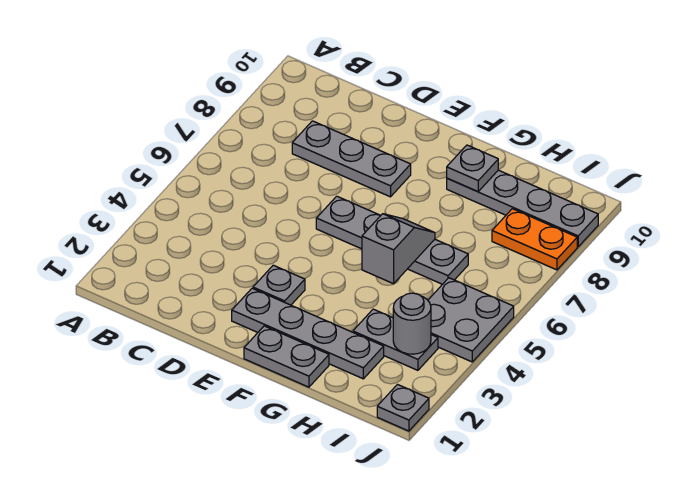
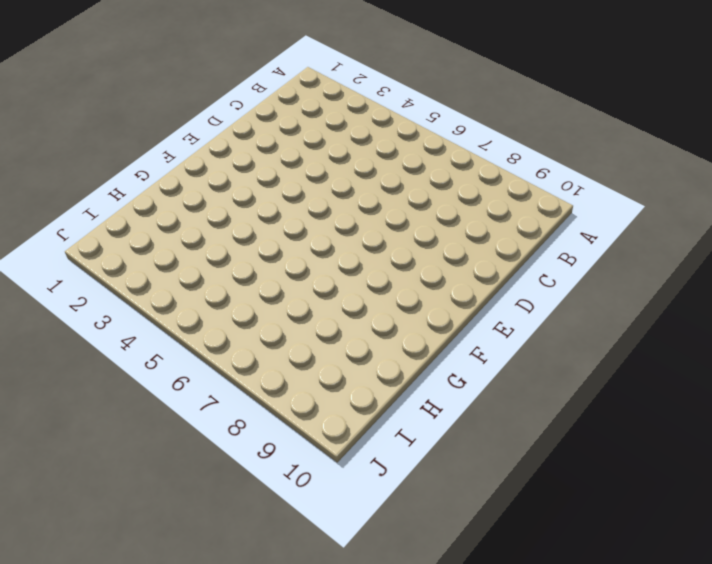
none -> grey plate C8:E8 level 1
none -> grey plate E2:H2 level 1
none -> grey plate E3 level 1

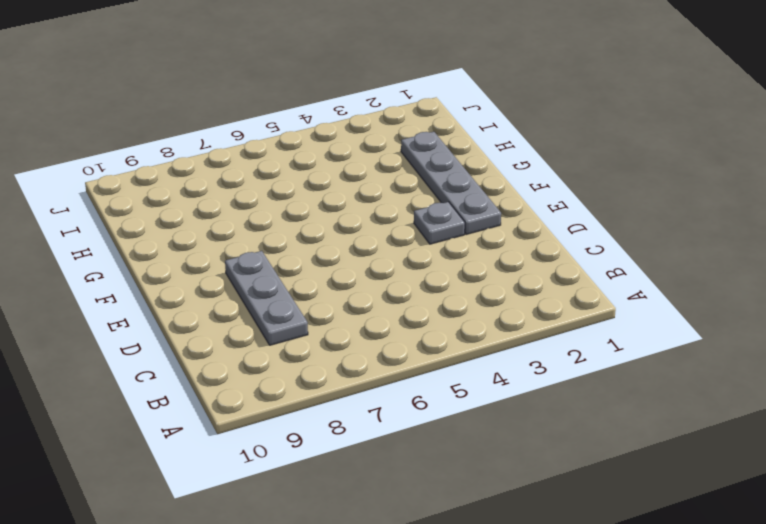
none -> grey plate E6:H6 level 1
none -> grey plate F1:G1 level 1
none -> grey plate G9:J9 level 1

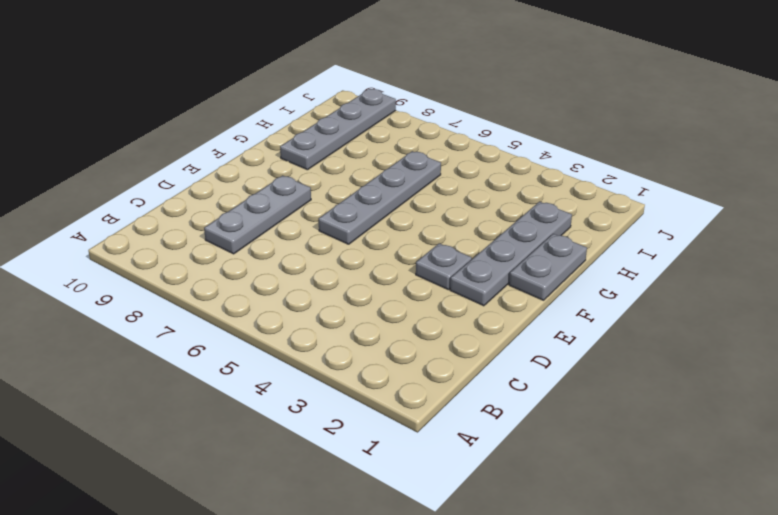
none -> grey plate H3:I3 level 1
none -> grey plate I4:J5 level 1
none -> orange plate I8:J8 level 1

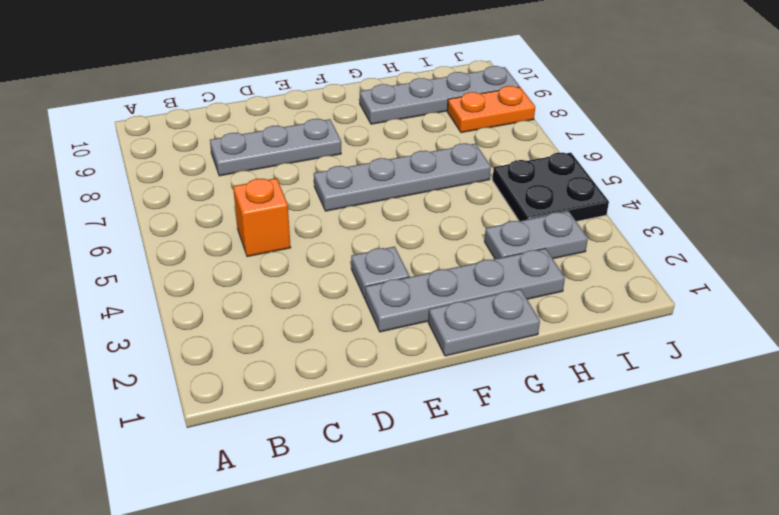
orange brick C5 level 1 -> none
black plate I4:J5 level 1 -> grey plate I4:J5 level 1
none -> grey plate J1 level 1
none -> grey slope G5:G6 level 2 top 5
none -> grey plate G9 level 2

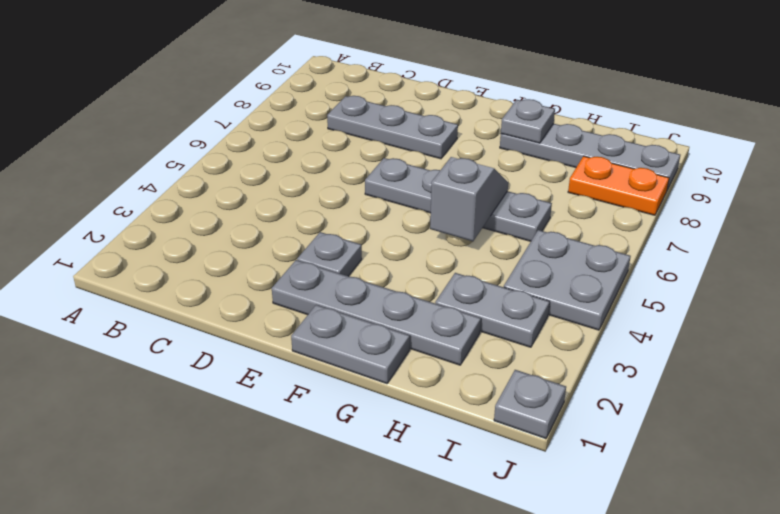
none -> grey round brick I3 level 2

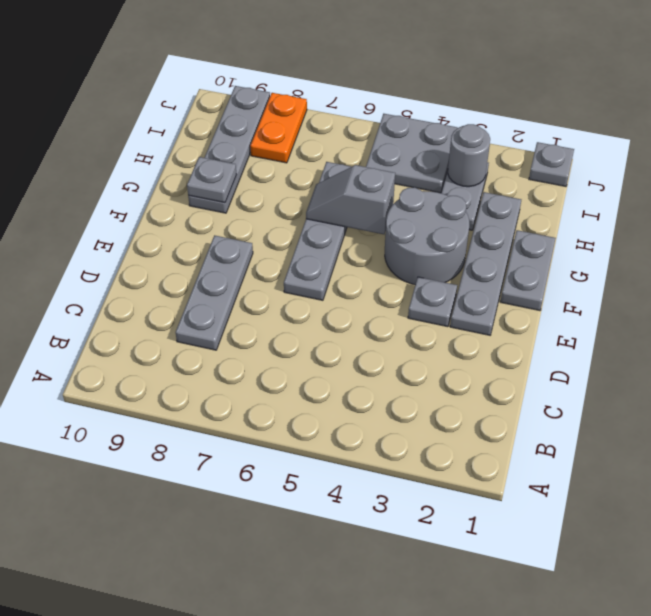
grey round brick F3:G4 level 1 -> none

